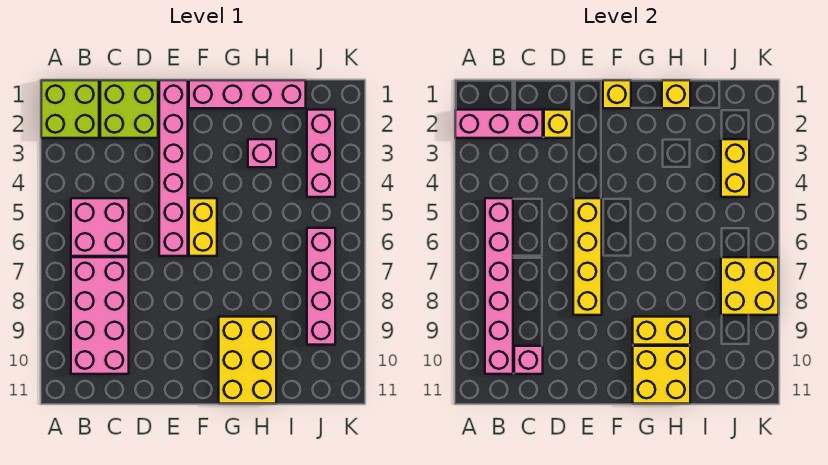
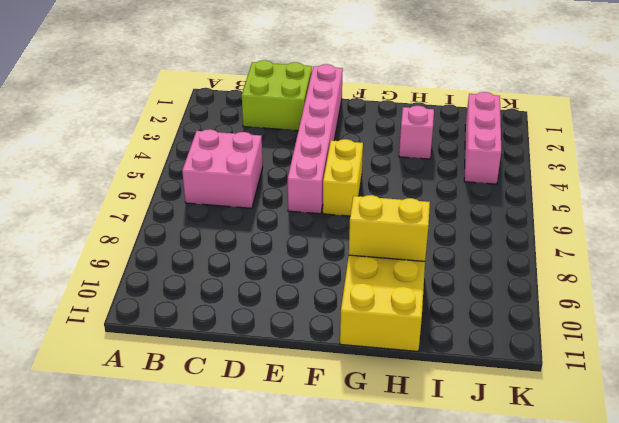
none -> lime brick A1:B2 level 1
none -> pink brick B7:C10 level 1
none -> pink brick F1:I1 level 1

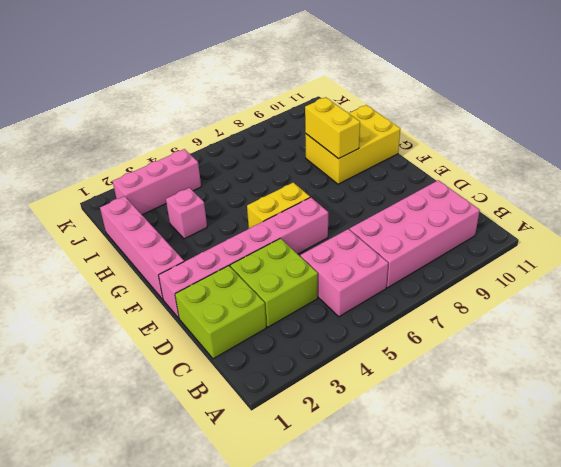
lime brick C3:D4 level 1 -> lime brick A1:B2 level 1
none -> pink brick J6:J9 level 1
none -> pink brick A2:C2 level 2
none -> pink brick B5:B10 level 2

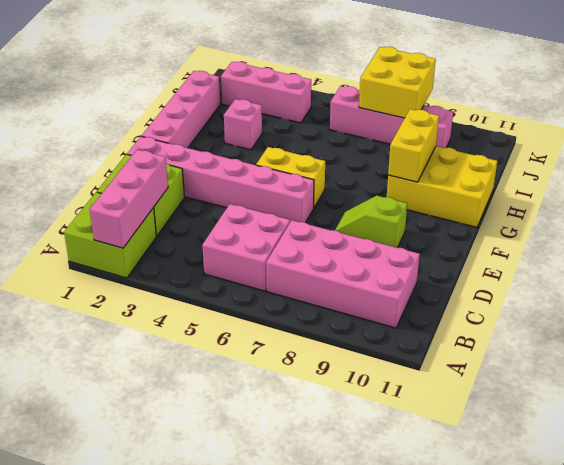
lime slope E8:E9 level 1 top 9 -> none
none -> pink brick B5:B10 level 2
none -> pink brick C10 level 2
none -> yellow brick D2 level 2

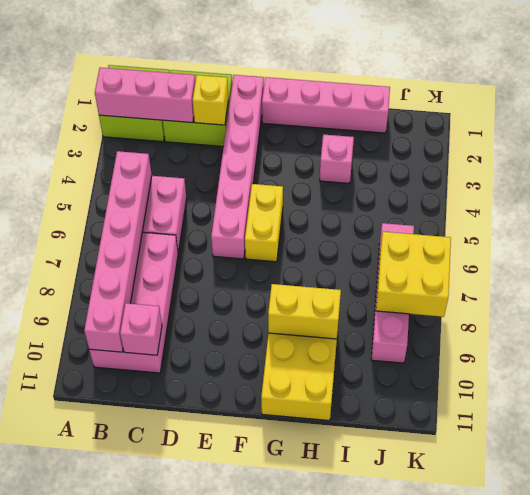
none -> pink brick J2:J4 level 1
none -> yellow brick E5:E8 level 2
none -> yellow brick F1 level 2

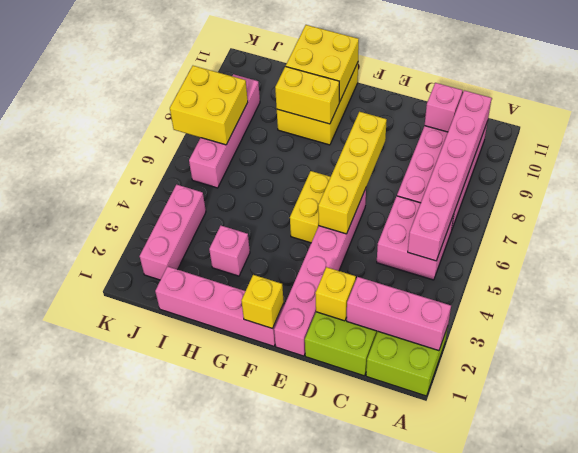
none -> yellow brick H1 level 2
none -> yellow brick J3:J4 level 2

